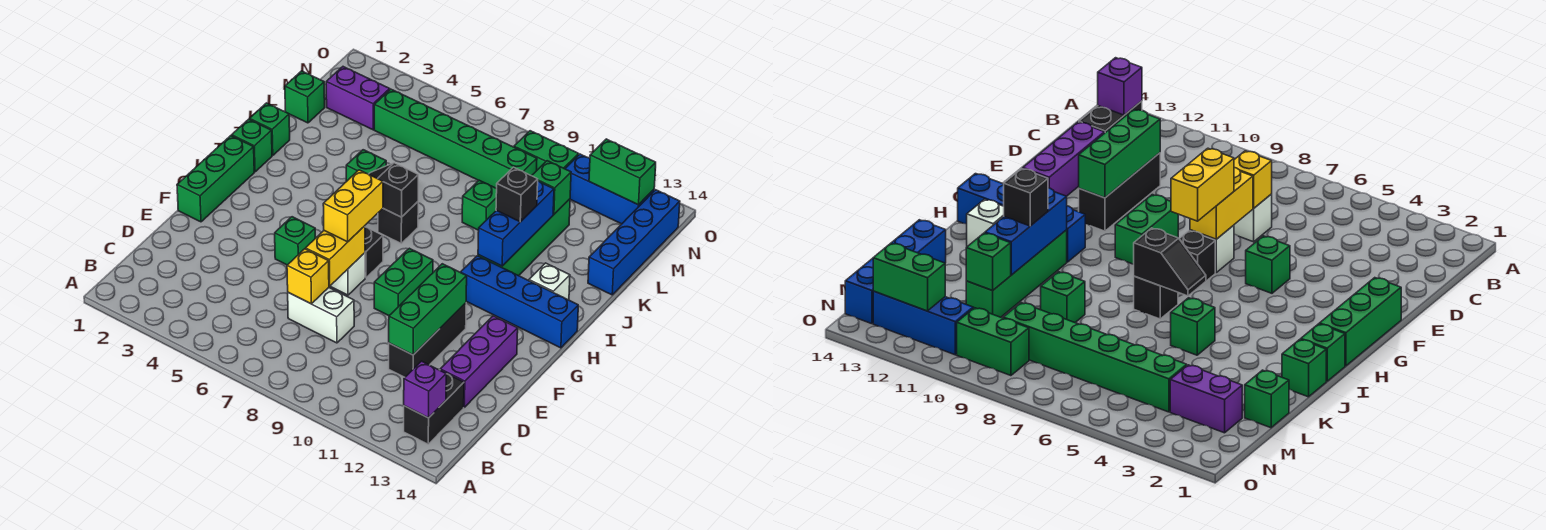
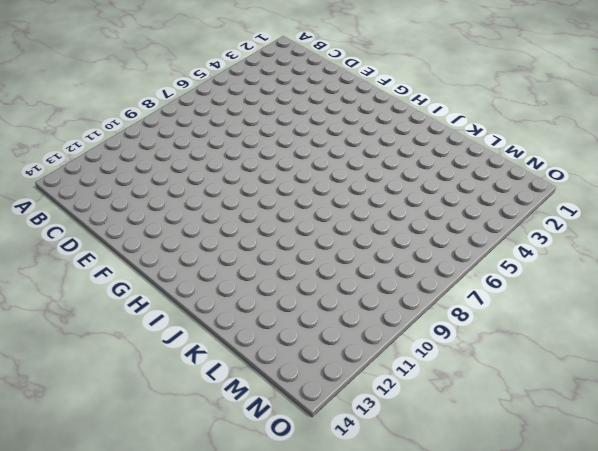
none -> black brick B13:C13 level 1
none -> white brick D7:D8 level 1
none -> black brick D11:F11 level 1
none -> purple brick D13:F13 level 1

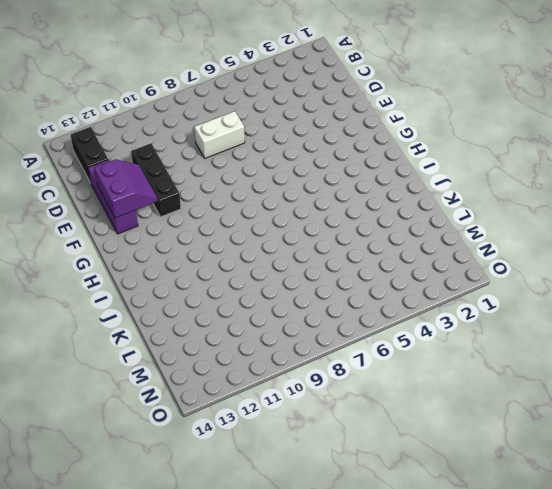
purple slope E12:F13 level 2 top 13 -> none
none -> green brick F1:H1 level 1
none -> green brick F5 level 1
none -> white brick F7 level 1
none -> green brick F9:G9 level 1

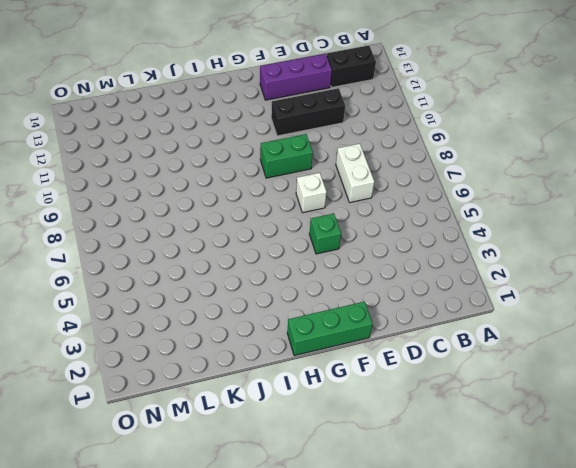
none -> black brick G7 level 1
none -> blue brick H11:H14 level 1
none -> green brick I1 level 1
none -> black brick I7 level 1

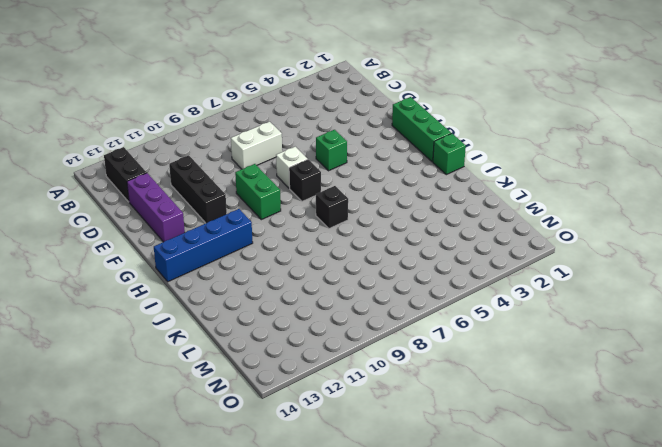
none -> green brick I11:L11 level 1
none -> white brick I13 level 1
none -> green brick J1 level 1
none -> green brick J5 level 1

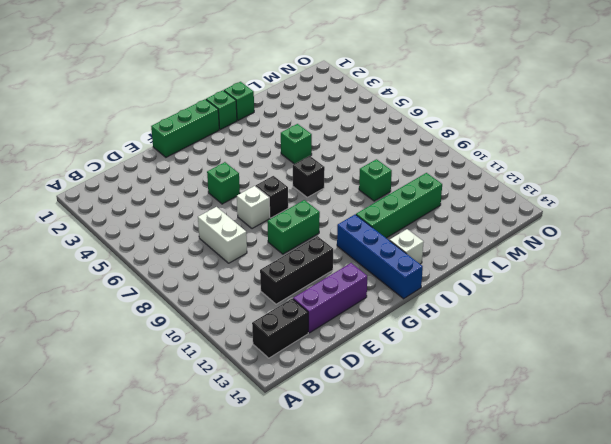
none -> blue brick K14:N14 level 1
none -> green brick L1 level 1
none -> purple brick M2:M3 level 1
none -> green brick M4:M9 level 1

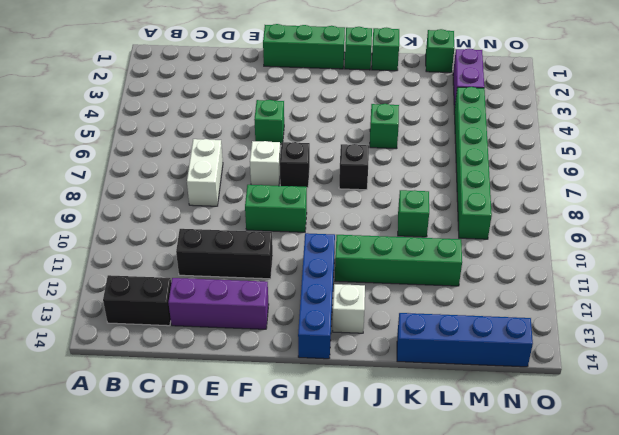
none -> green brick N9:N10 level 1
none -> blue brick N11:N13 level 1
none -> purple brick B13 level 2
none -> yellow brick D7 level 2

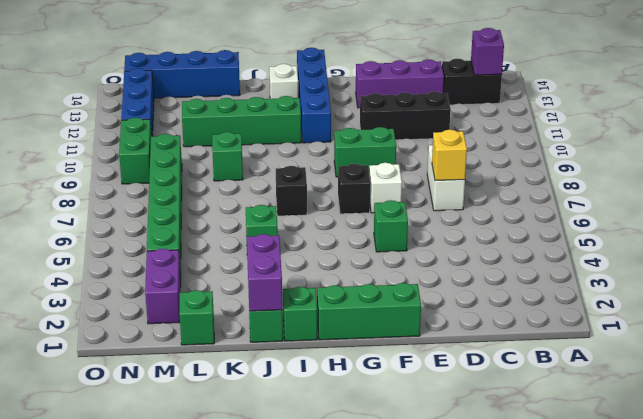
purple brick J1:J2 level 2 -> none
none -> green brick D11:F11 level 2
none -> yellow brick E7:F7 level 2
none -> black slope I6:I7 level 2 top 7
none -> blue brick I11:K11 level 2

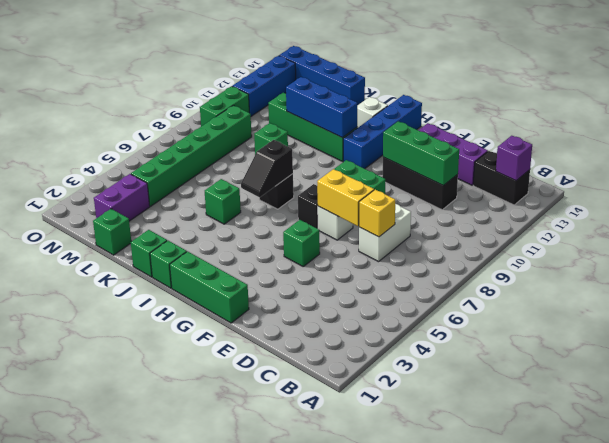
none -> green brick L11 level 2
none -> green brick N12:N13 level 2
none -> yellow brick F7:G7 level 3
none -> black brick J11 level 3

